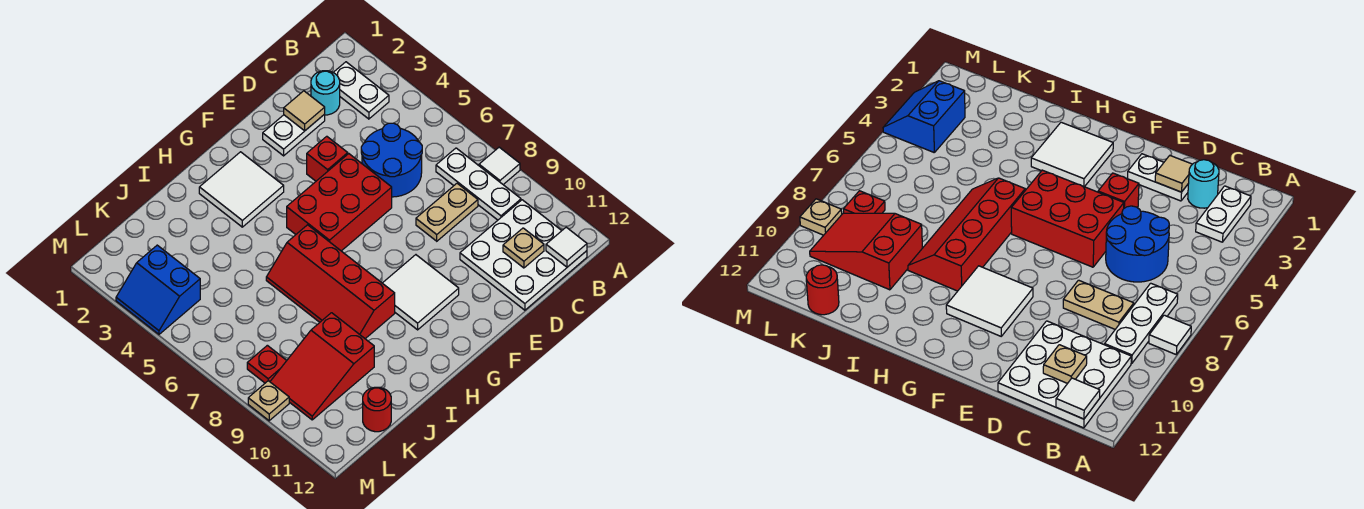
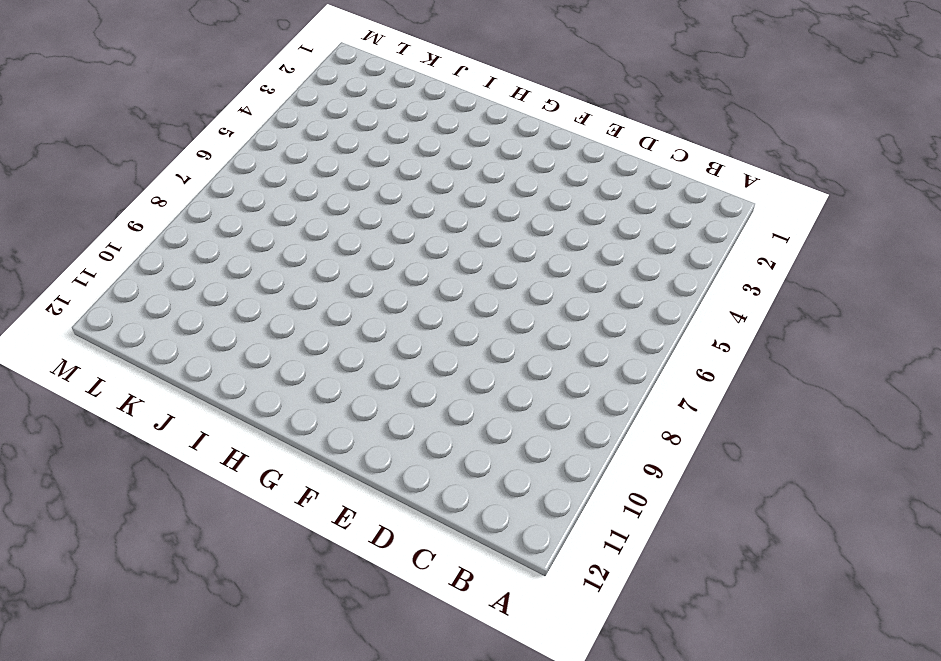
none -> white tile A8 level 1
none -> white plate B2:B3 level 1
none -> white plate B7:B9 level 1

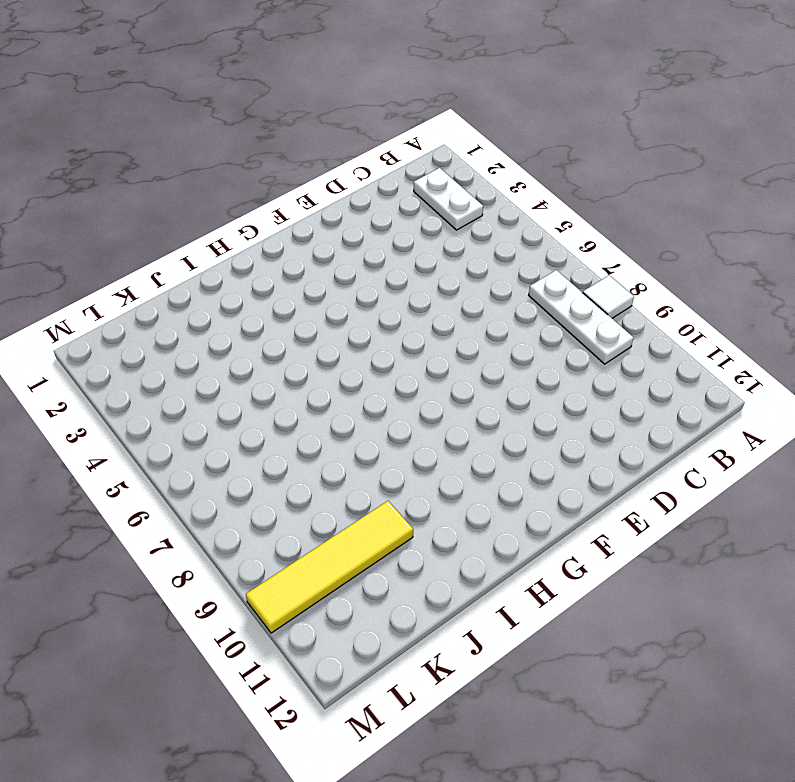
yellow tile J10:M10 level 1 -> red slope J9:L10 level 1 top J
none -> white plate B10:D12 level 1
none -> cyan round brick C2 level 1
none -> blue round brick C5:D6 level 1

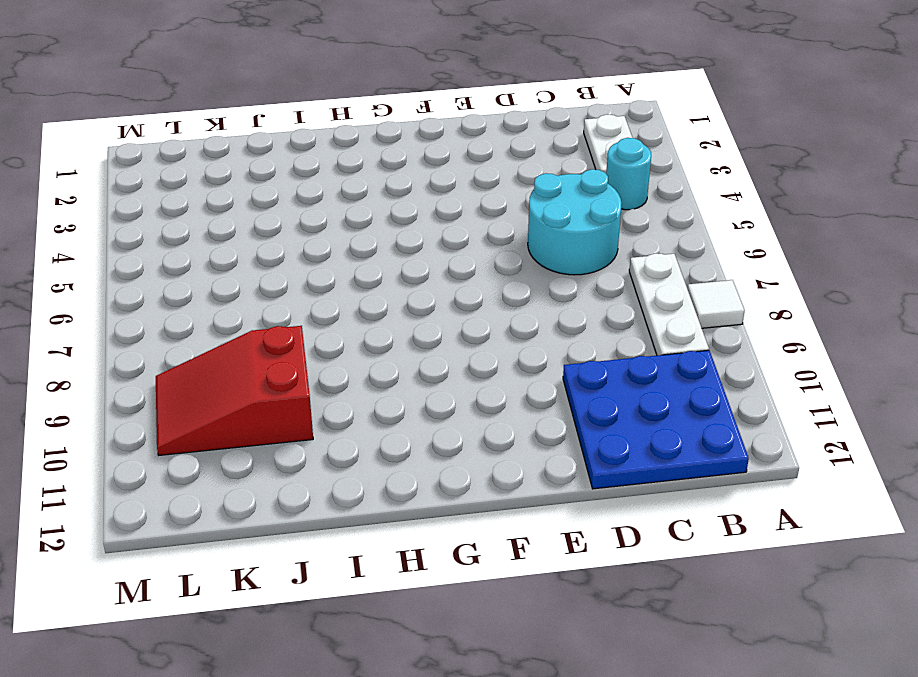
cyan round brick B4 level 1 -> cyan round brick C2 level 1
blue plate B10:D12 level 1 -> white plate B10:D12 level 1
cyan round brick C5:D6 level 1 -> blue round brick C5:D6 level 1
none -> tan plate C8:D8 level 1
none -> white plate D2:E2 level 1
none -> red brick E4 level 1

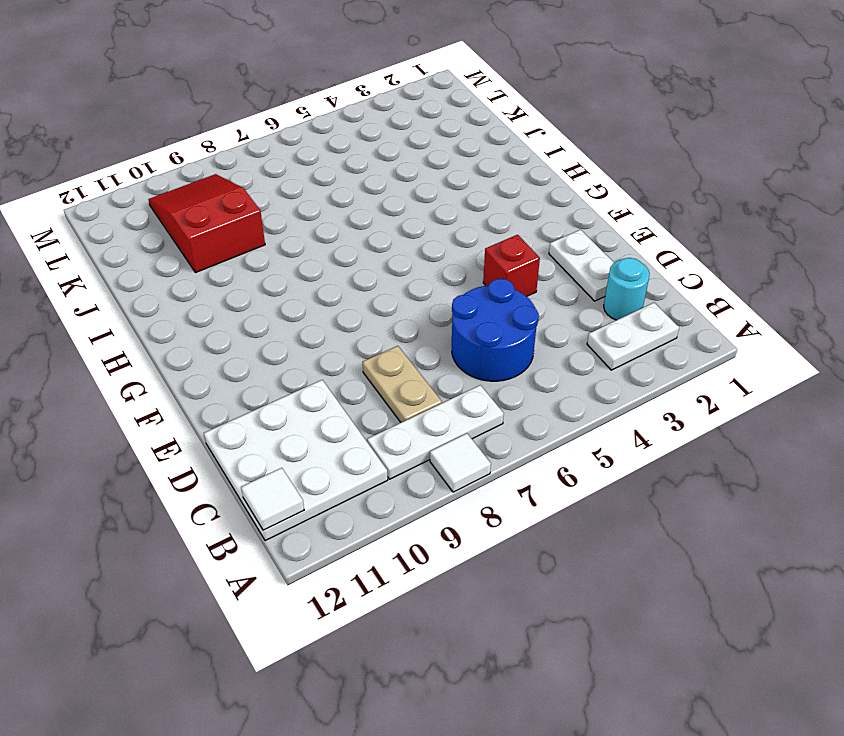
none -> red brick E5:G6 level 1
none -> white tile F9:G10 level 1
none -> white tile G2:H3 level 1

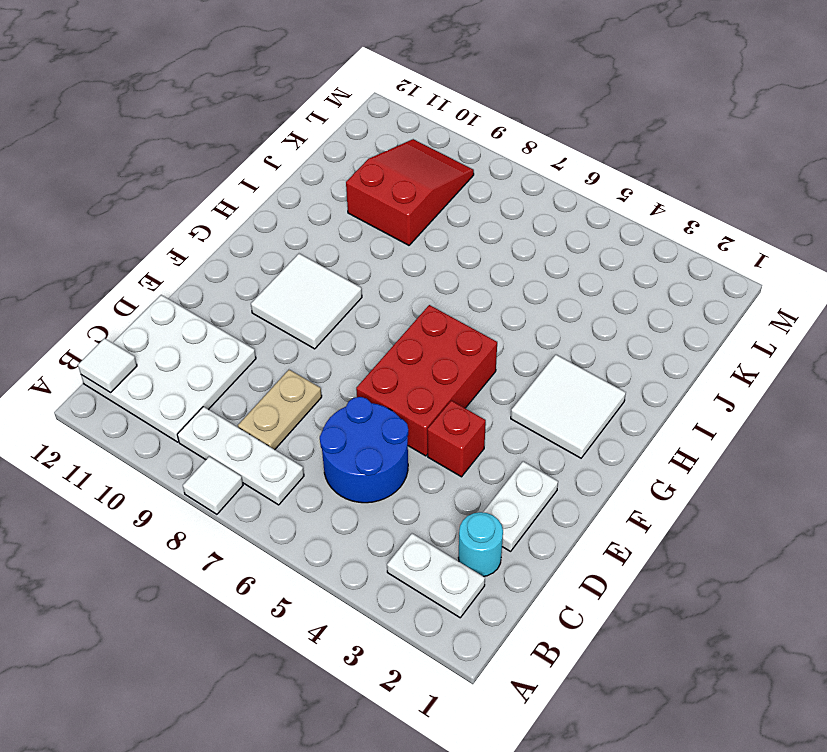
none -> red slope H6:I9 level 1 top H
none -> red round brick K12 level 1
none -> blue slope L3:M4 level 1 top L

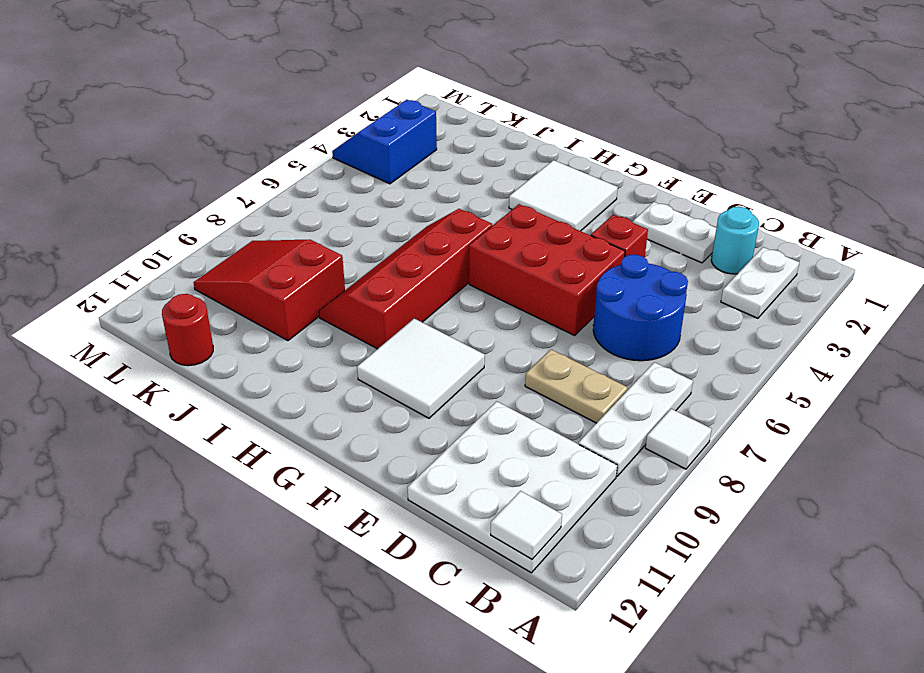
none -> red plate L8 level 1
none -> tan plate M9 level 1
none -> tan plate C11 level 2

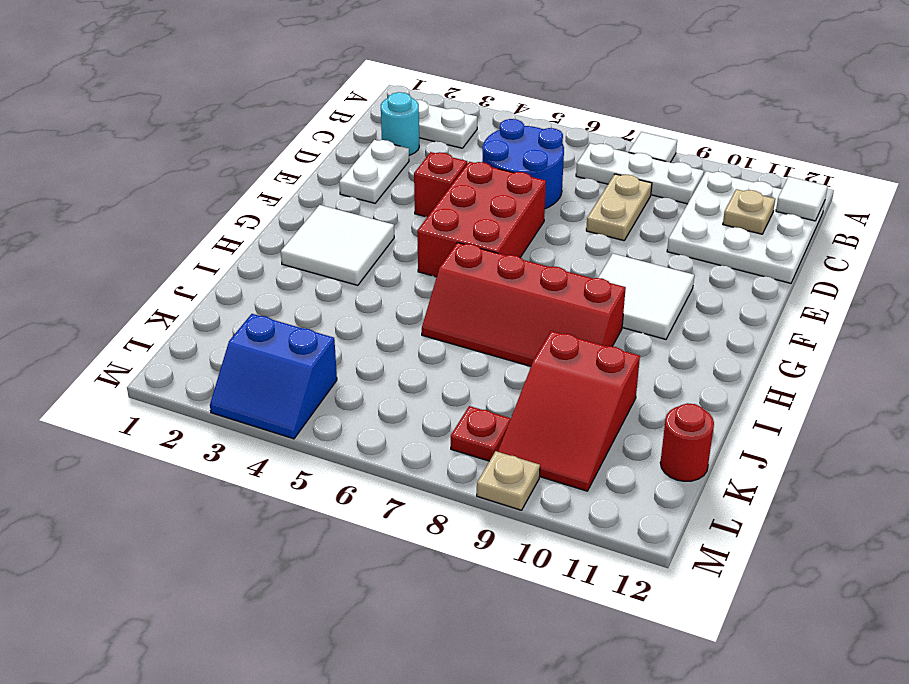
none -> tan tile D2 level 2

